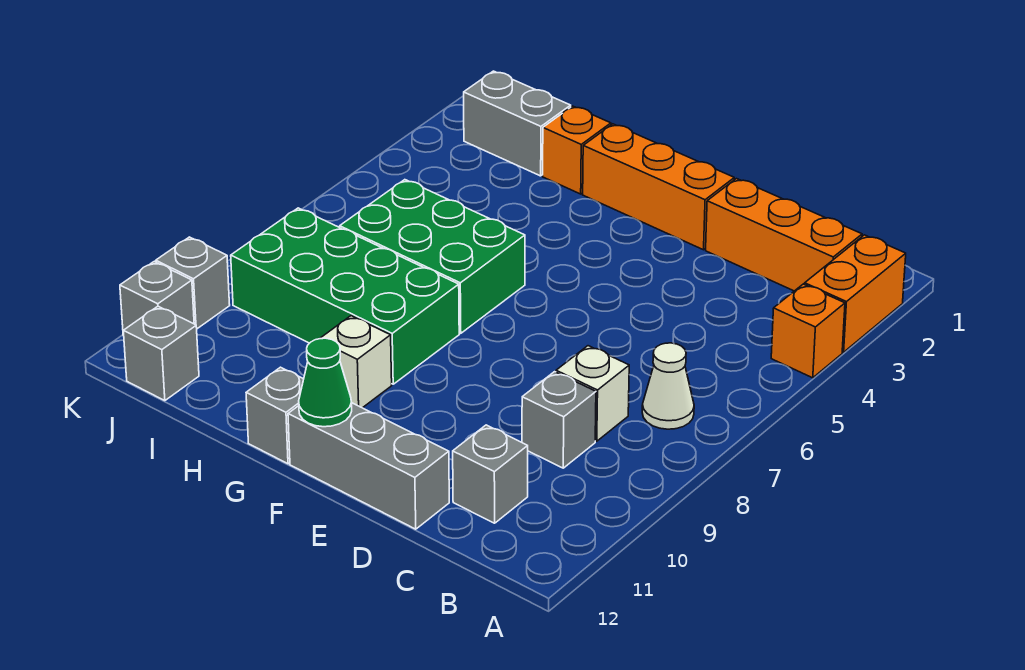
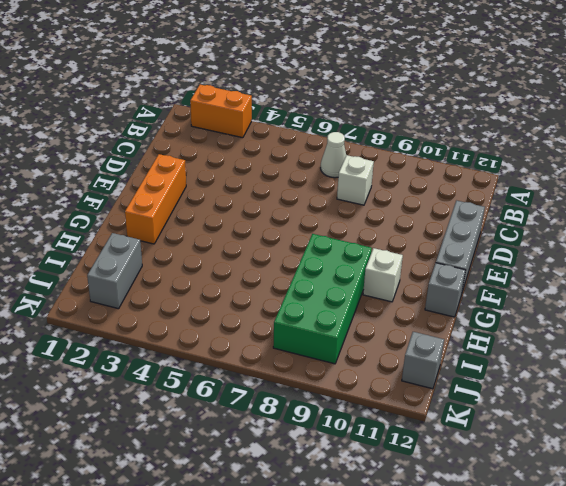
none -> orange brick A4 level 1
none -> orange brick B2:D2 level 1
none -> grey brick C9 level 1

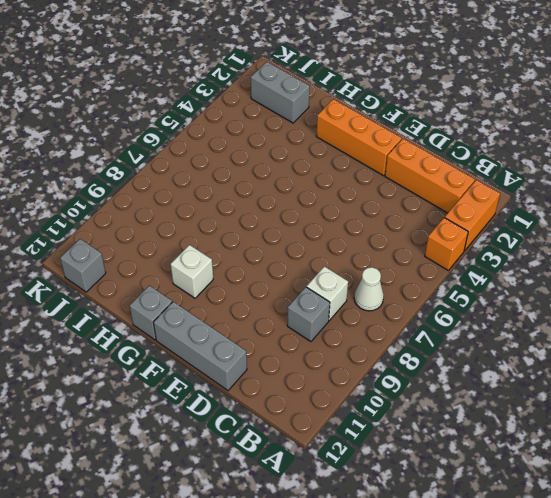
none -> grey brick C11 level 1
none -> green brick G6:I7 level 1
none -> green brick G8:J9 level 1

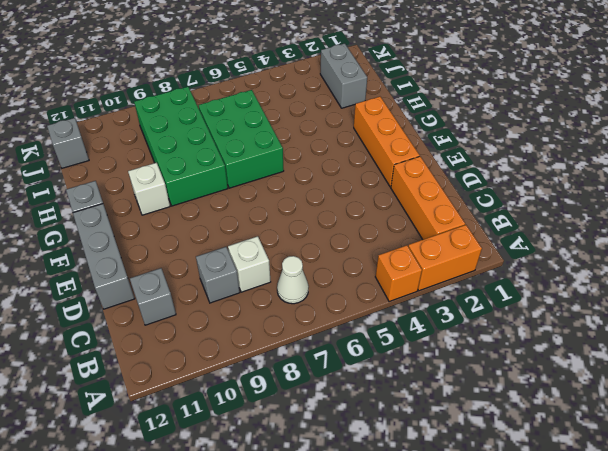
none -> orange brick H2 level 1
none -> grey brick K10 level 1
none -> grey brick K11 level 1

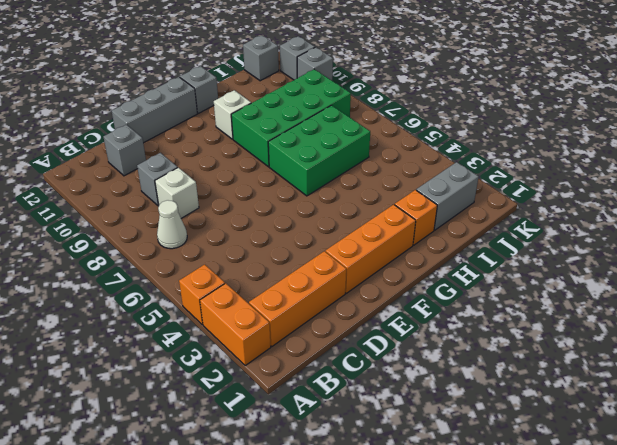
none -> green cone F12 level 2

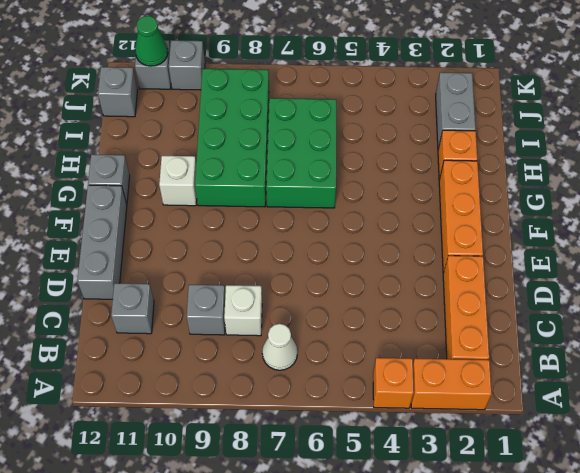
green cone K11 level 2 -> green cone F12 level 2

